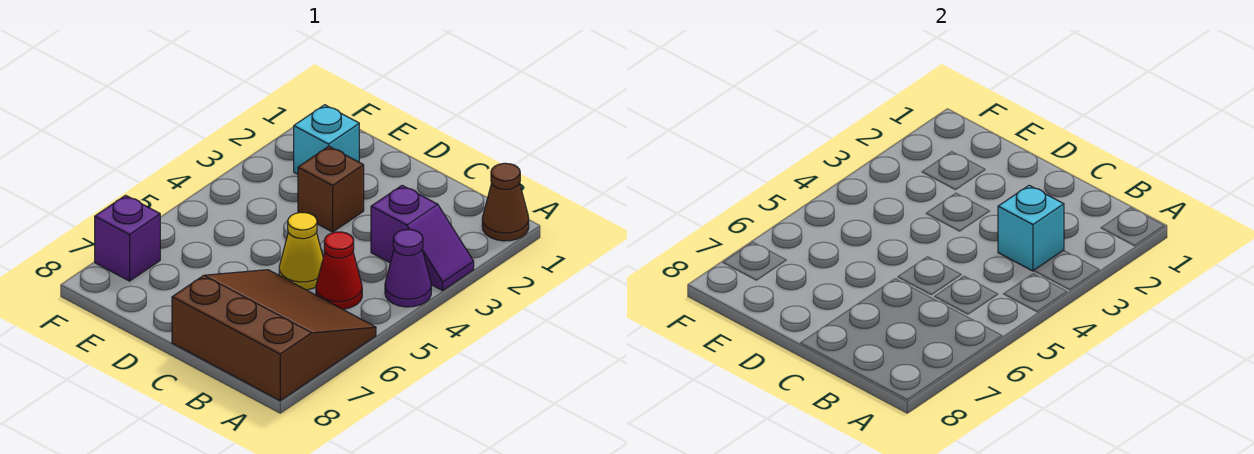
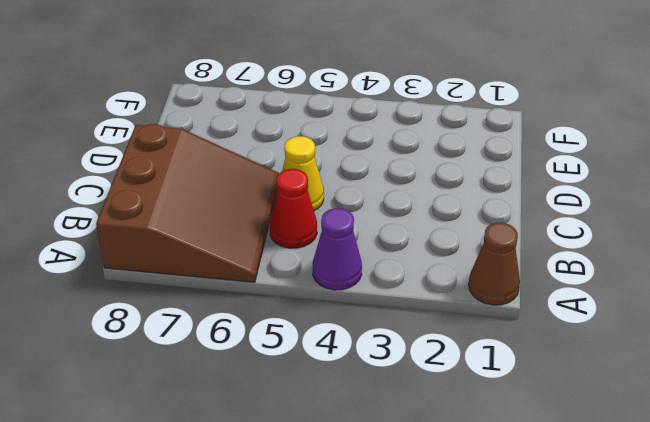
none -> purple slope A3:B3 level 1 top B
none -> brown brick D3 level 1

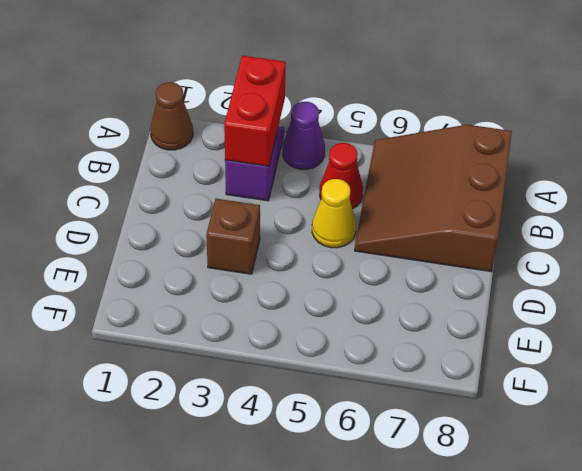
red brick A3:B3 level 2 -> cyan brick B3 level 2
none -> cyan brick E2 level 1
none -> purple brick F7 level 1

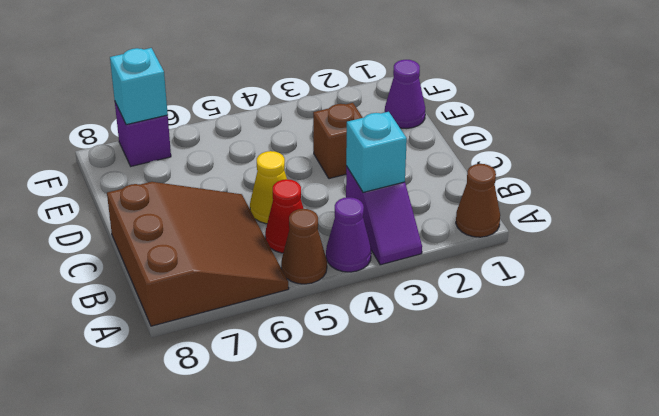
brown cone A5 level 1 -> none
purple cone E1 level 1 -> none
cyan brick F7 level 2 -> cyan brick E2 level 1

